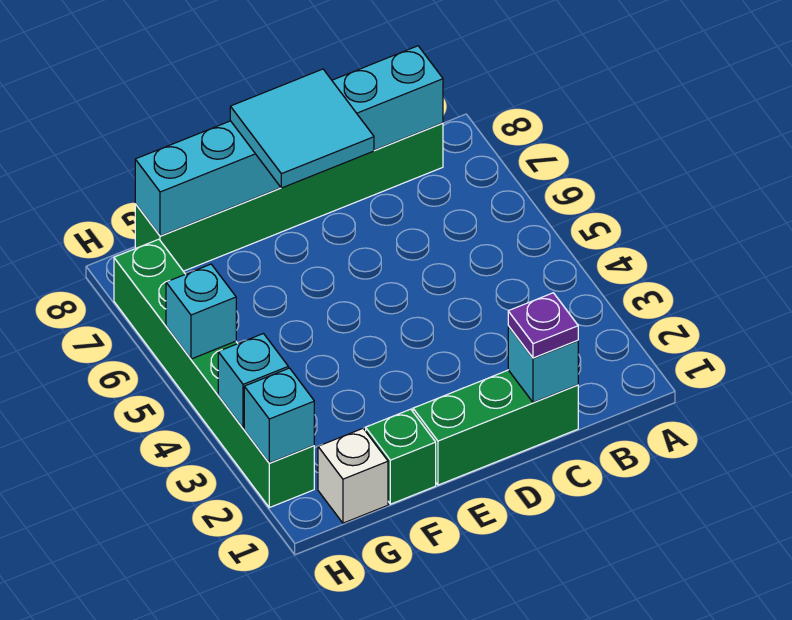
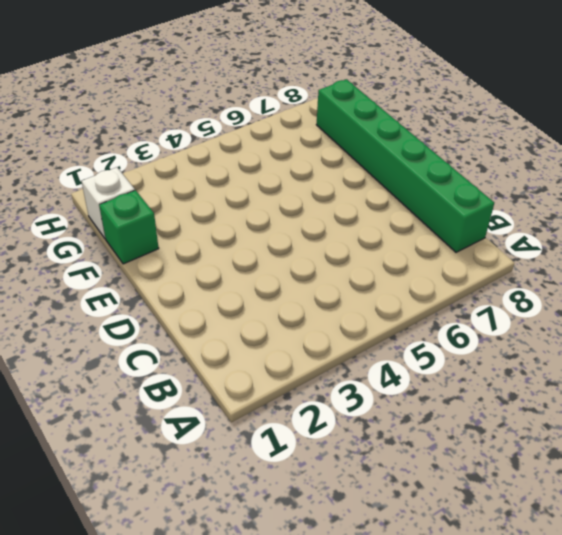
none -> green brick C1:E1 level 1
none -> green brick H2:H7 level 1
none -> cyan brick B8:G8 level 2

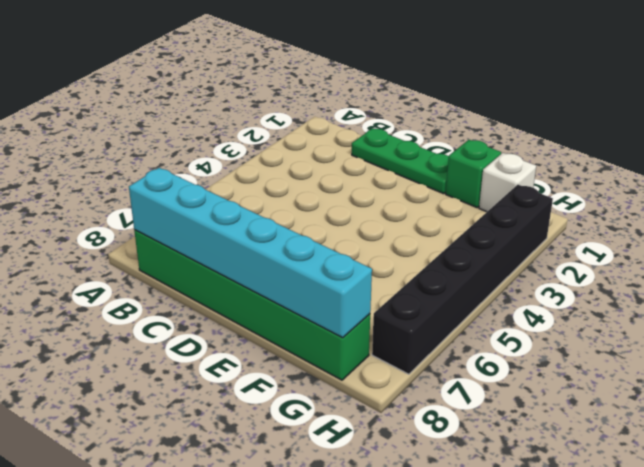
green plate C1:E1 level 1 -> green brick C1:E1 level 1
black brick H2:H7 level 1 -> green brick H2:H7 level 1
none -> cyan brick C1 level 2
none -> cyan brick H2 level 2
none -> cyan brick H3 level 2

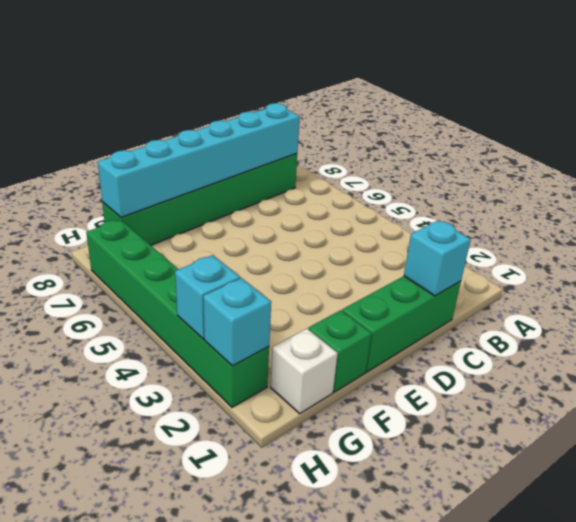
none -> cyan brick H5 level 2
none -> purple plate C1 level 3
none -> cyan tile D7:E8 level 3

